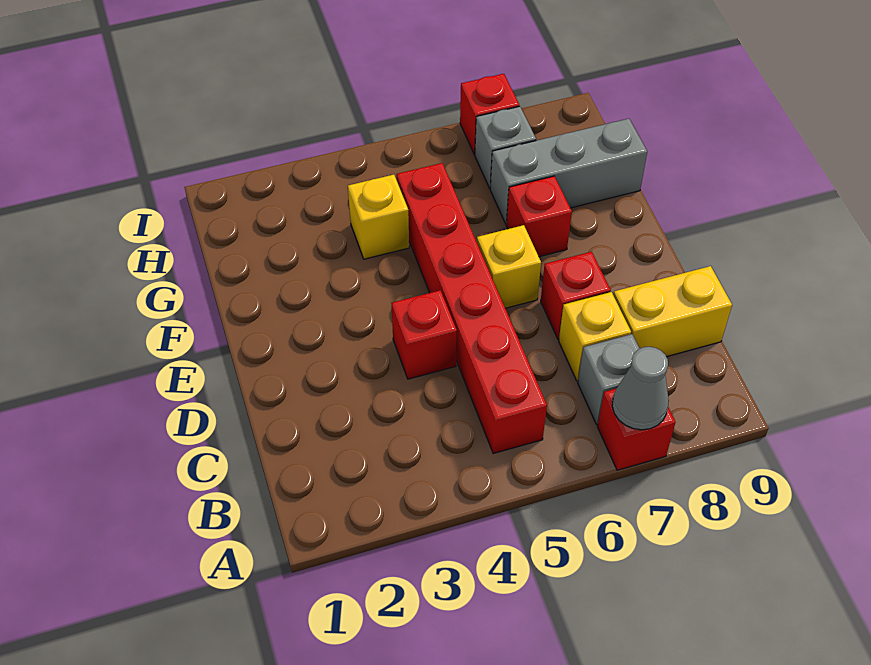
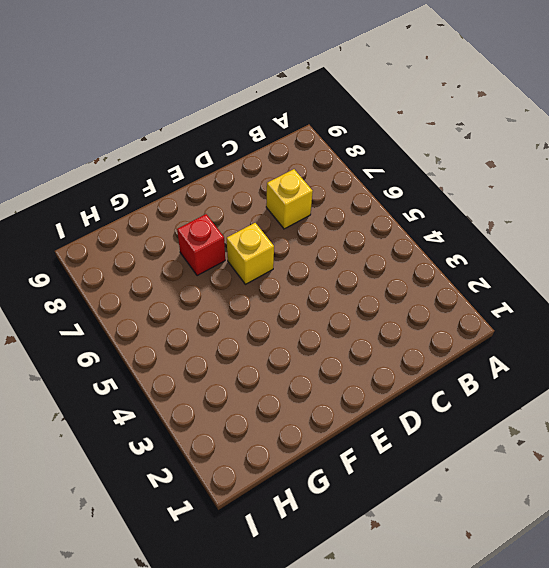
none -> red brick A7 level 1
none -> red brick B5:G5 level 1
none -> grey brick B7 level 1

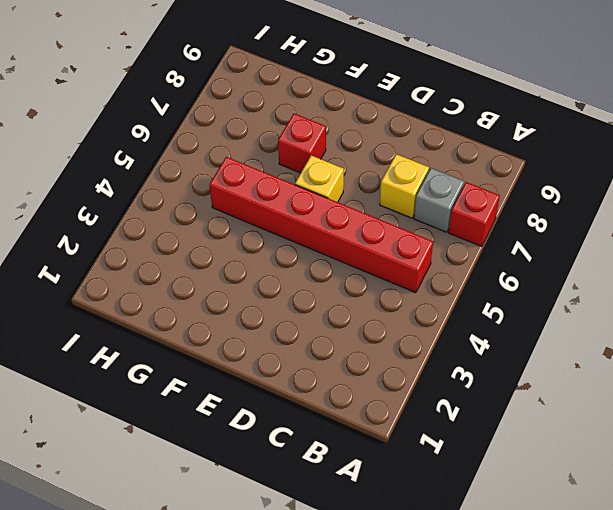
none -> yellow brick C8:C9 level 1
none -> red brick D4 level 1
none -> red brick D7 level 1

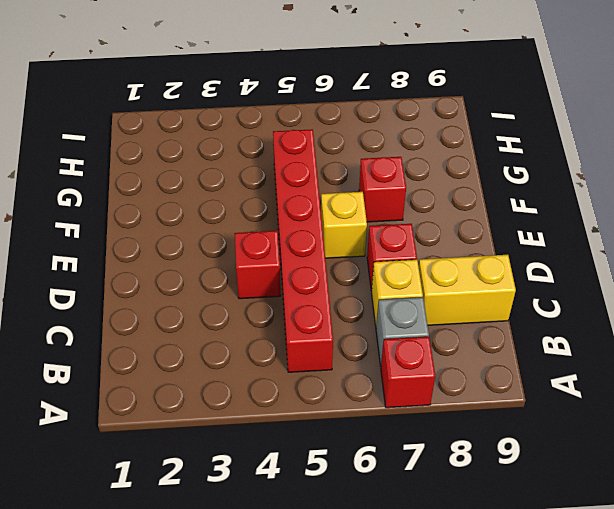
none -> yellow brick G4 level 1
none -> grey brick G7:G9 level 1
none -> grey brick H7 level 1

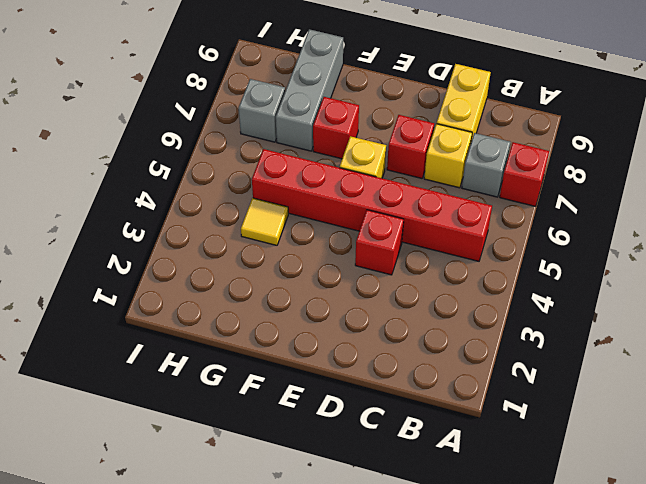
yellow tile G4 level 1 -> yellow brick G4 level 1
none -> red brick I7 level 1
none -> grey cone A7 level 2

